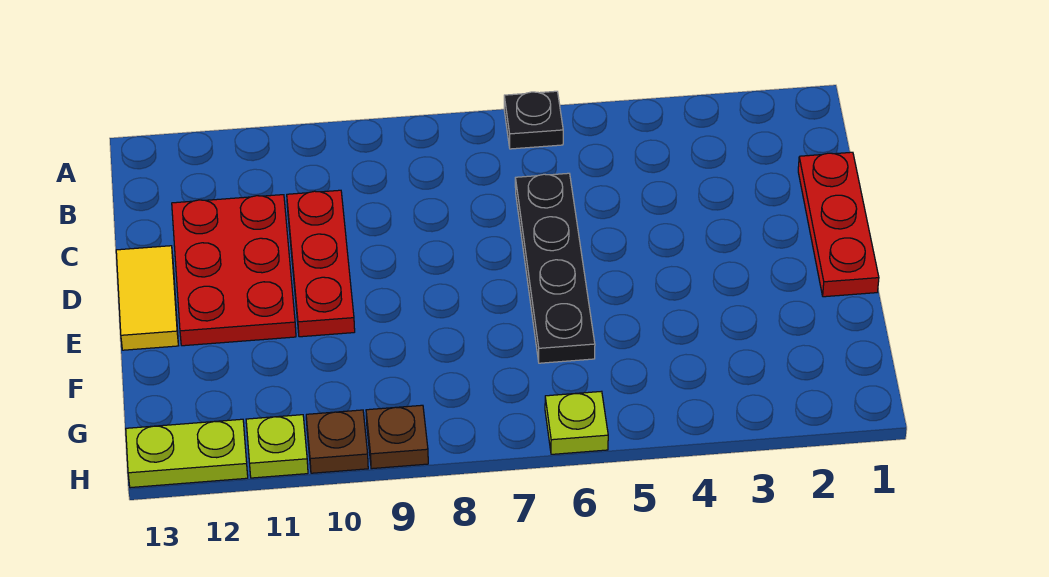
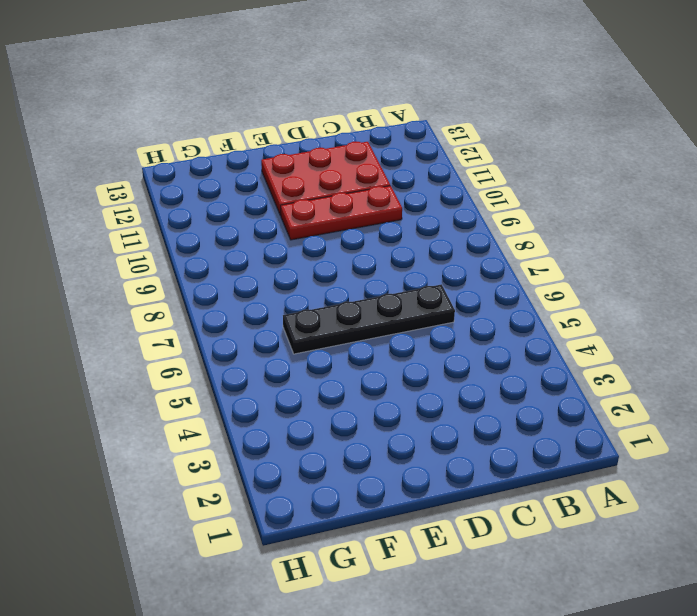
none -> black plate A6 level 1
none -> red plate C1:E1 level 1

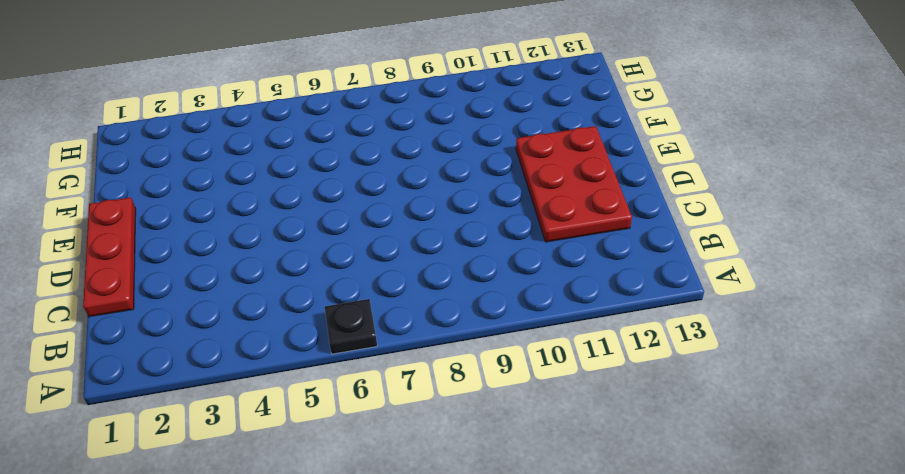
none -> black plate C6:F6 level 1
none -> red plate C10:E10 level 1

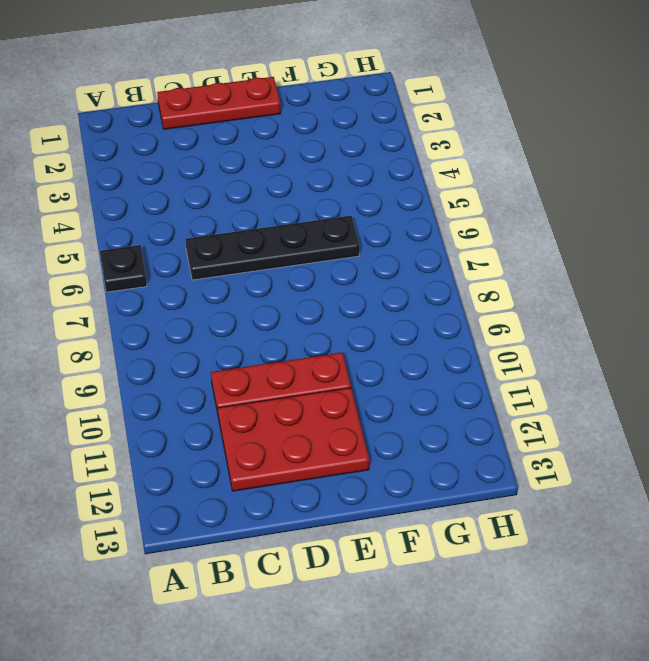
none -> yellow tile D13:E13 level 1
none -> lime plate H6 level 1

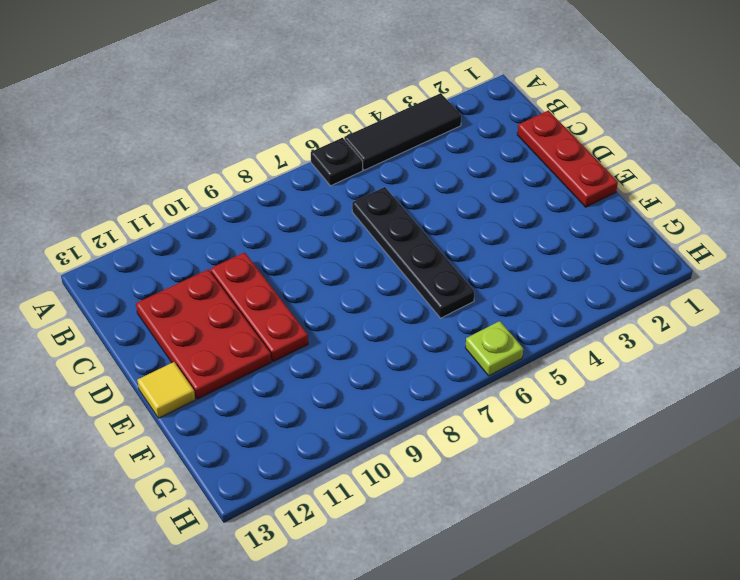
black tile A3:A5 level 1 -> none
yellow tile E13 level 1 -> yellow tile D13:E13 level 1
none -> brown plate H9 level 1
none -> brown plate H10 level 1

